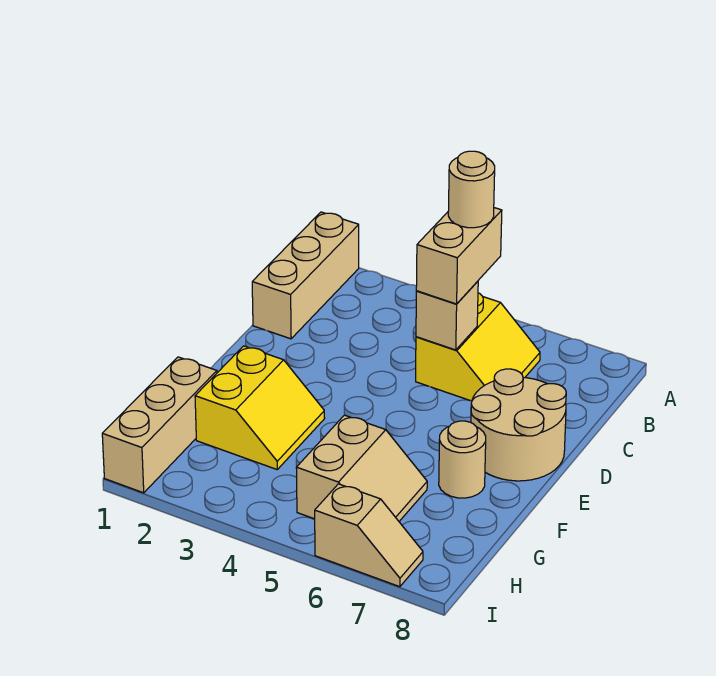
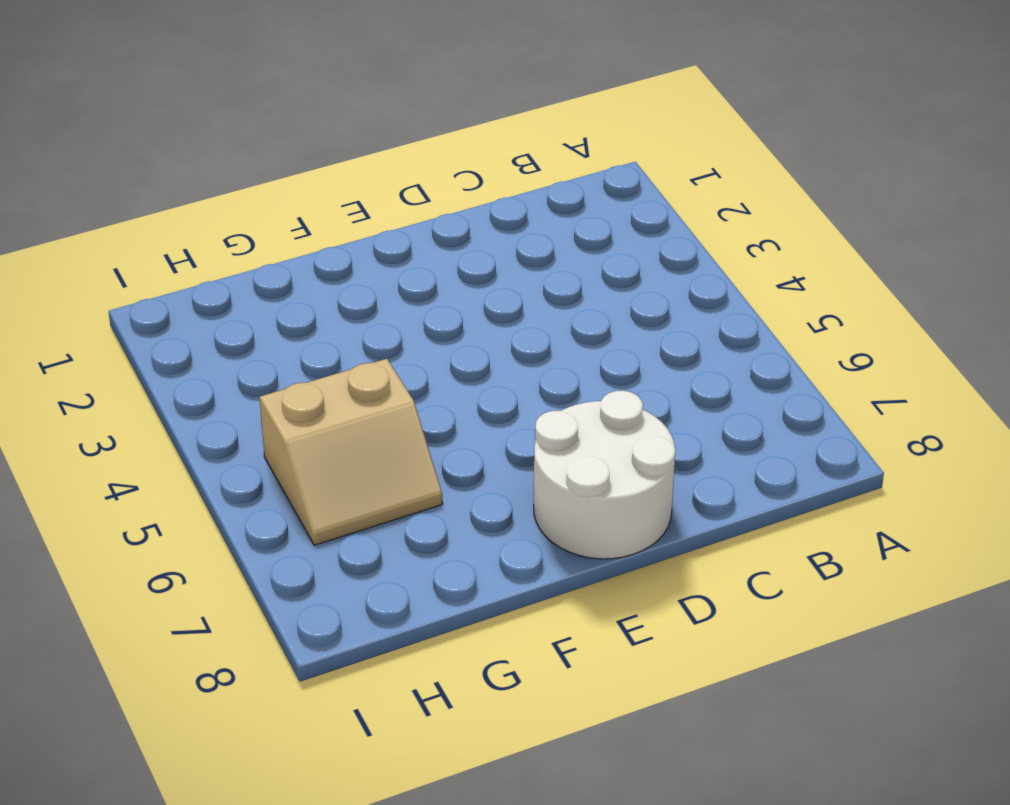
white round brick D7:E8 level 1 -> tan round brick D7:E8 level 1
none -> tan brick A1:C1 level 1
none -> yellow slope B5:C6 level 1 top 5

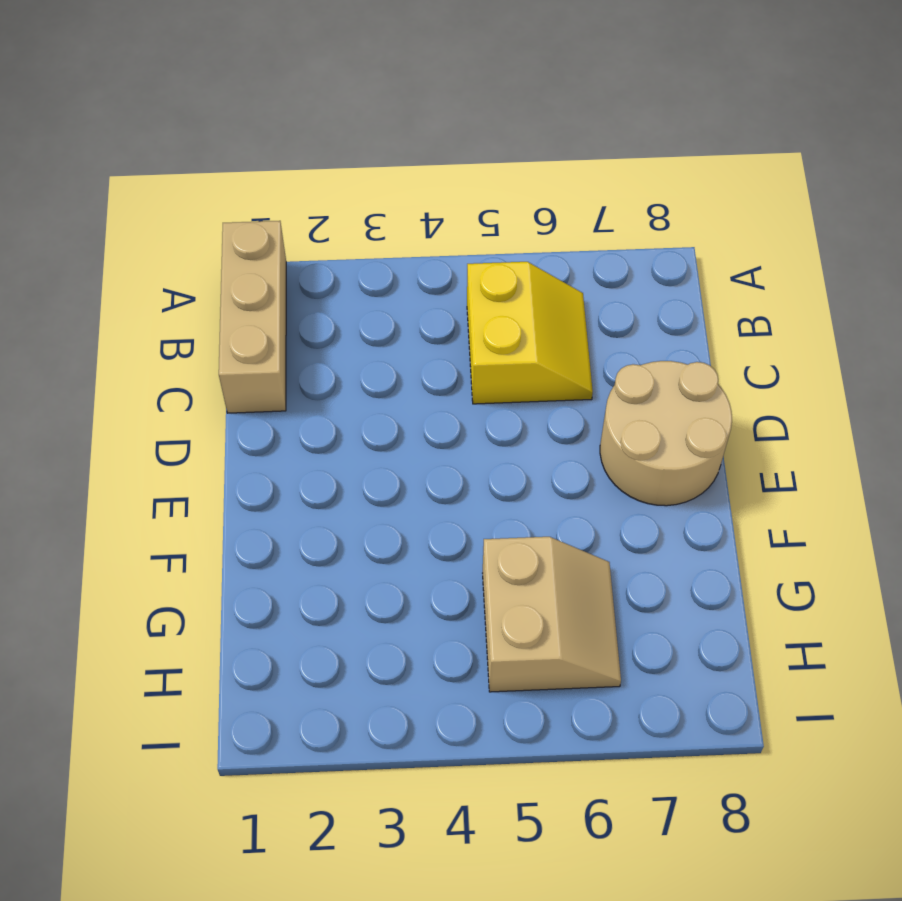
none -> yellow slope F2:G3 level 1 top 2
none -> tan round brick F7 level 1

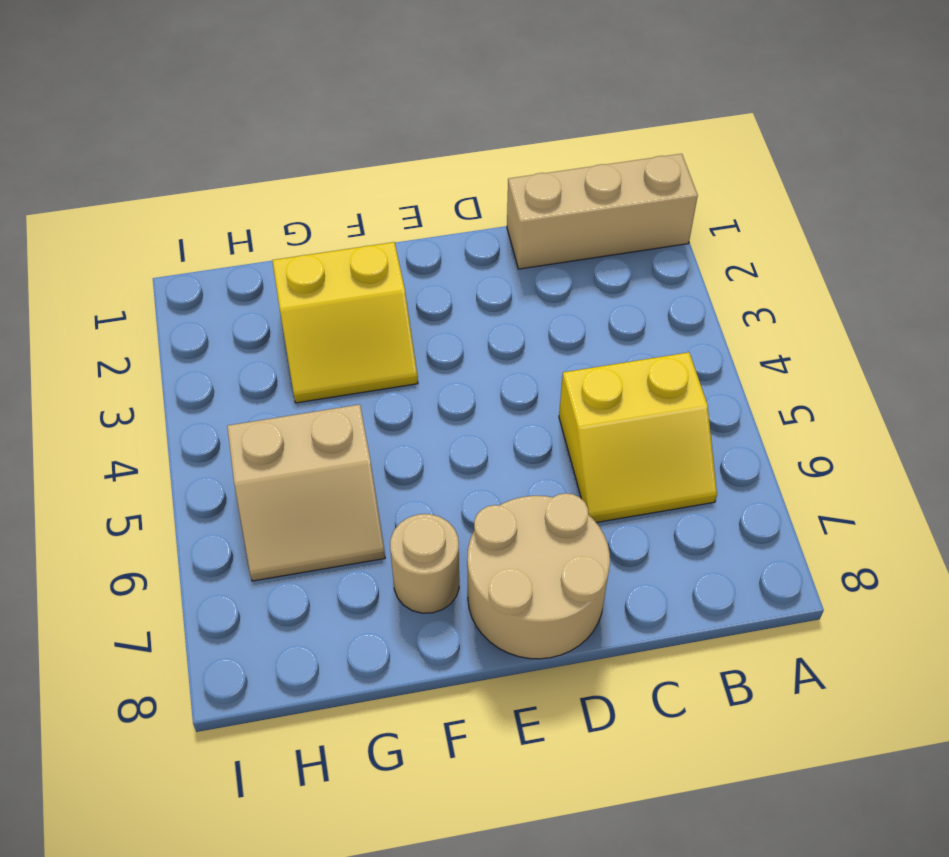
none -> tan brick G1:I1 level 1
none -> tan slope I6:I7 level 1 top 6

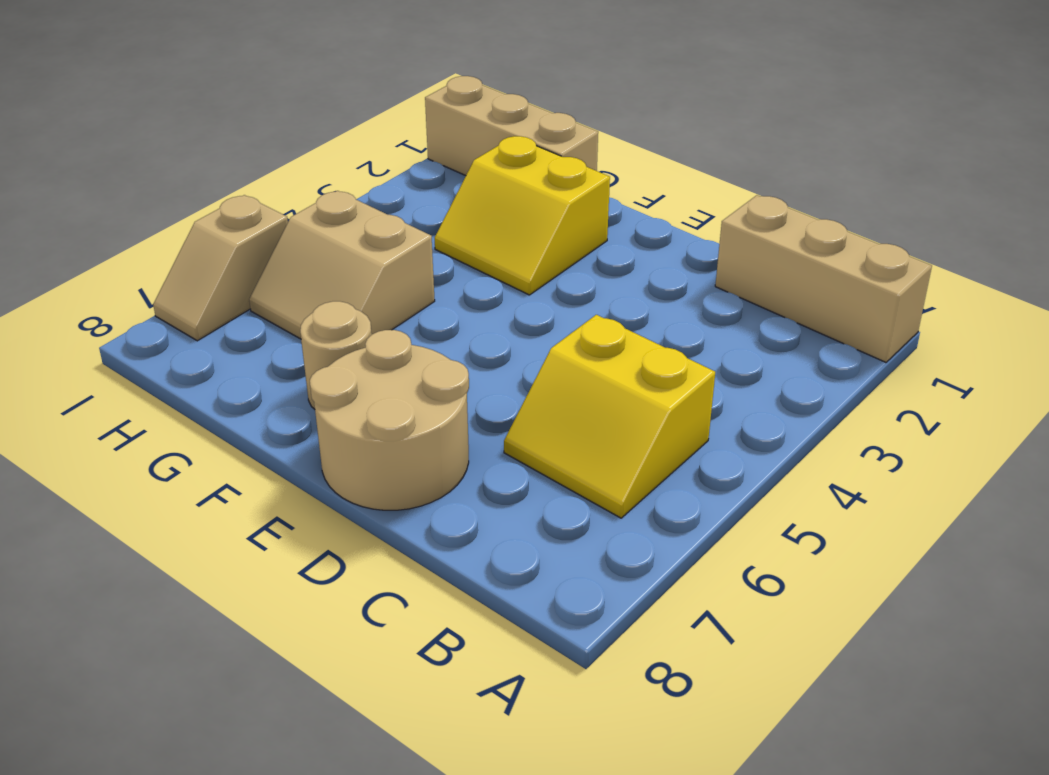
none -> tan brick C5 level 2
none -> tan brick B5:C5 level 3

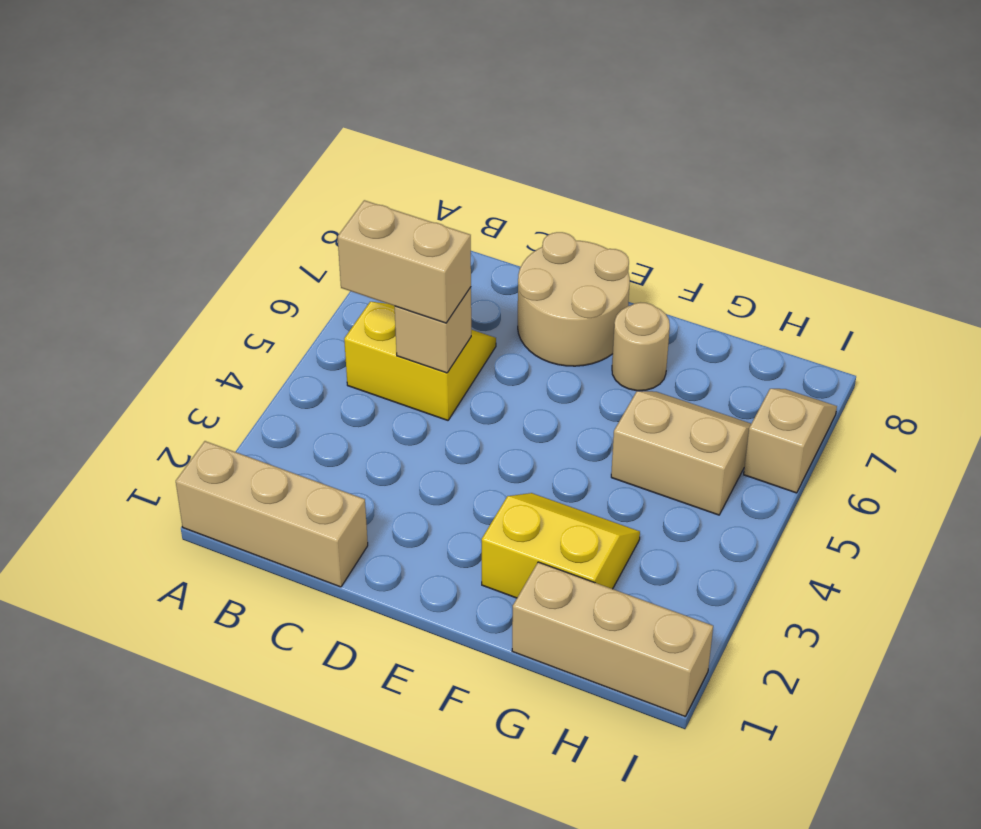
none -> tan round brick B5 level 4

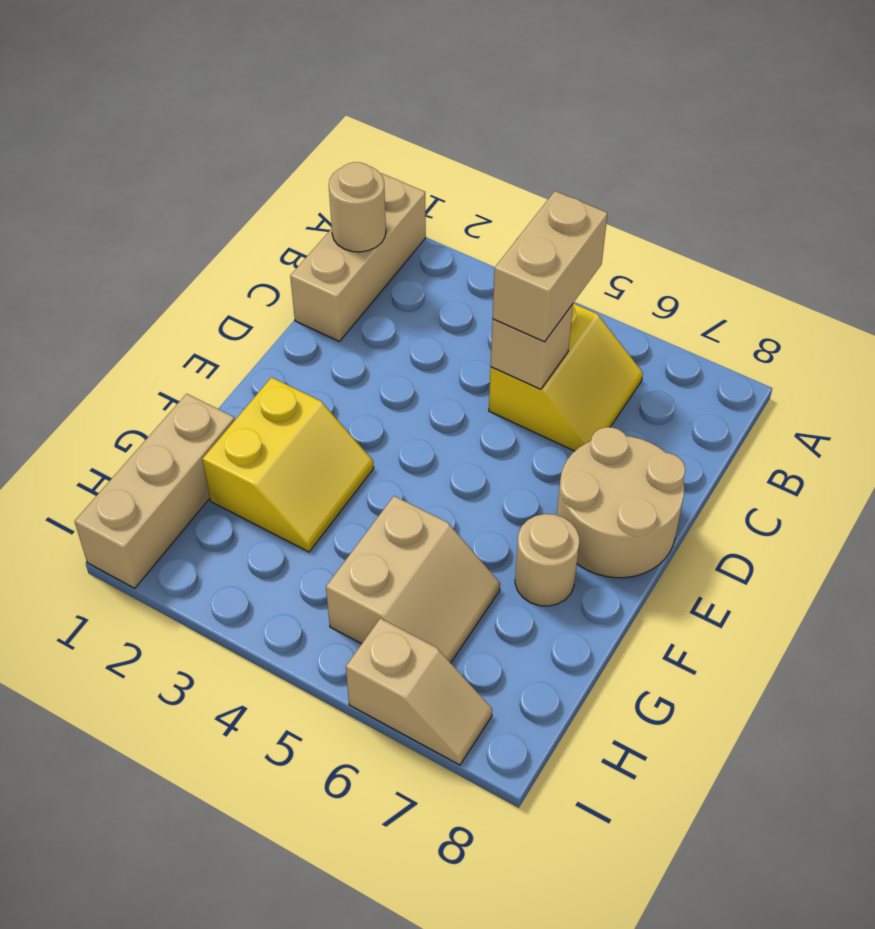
tan round brick B1 level 2 -> tan round brick B5 level 4

